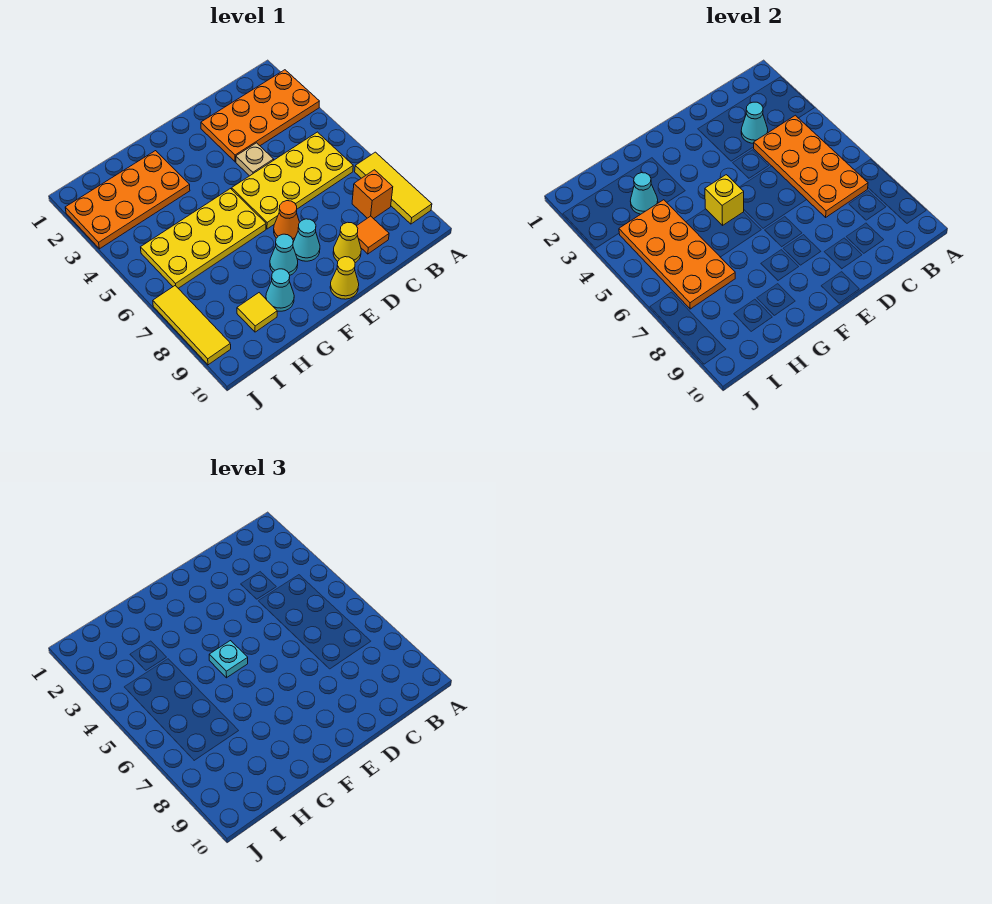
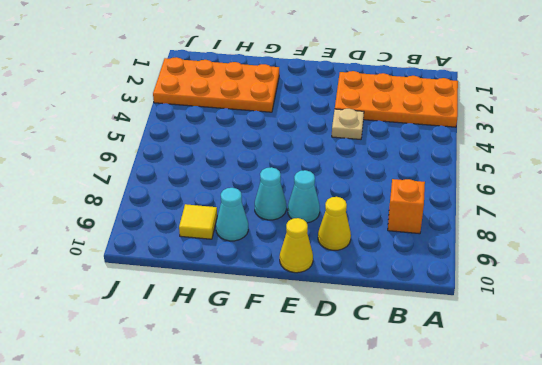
none -> yellow tile A7:A9 level 1
none -> yellow plate B5:E6 level 1
none -> orange tile C9 level 1

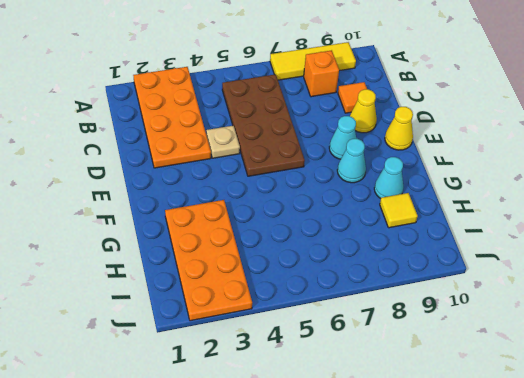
brown plate B5:E6 level 1 -> yellow plate B5:E6 level 1
none -> orange cone E7 level 1
none -> yellow plate F5:I6 level 1
none -> yellow tile J7:J9 level 1

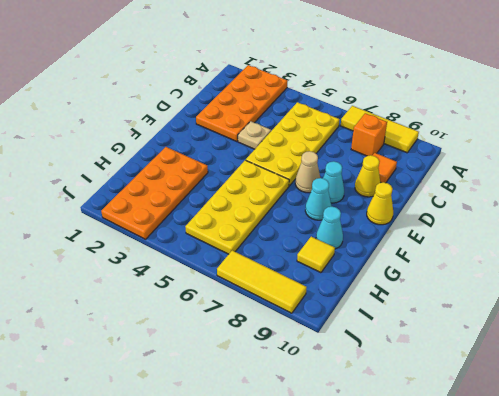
tan cone E7 level 1 -> orange cone E7 level 1
none -> orange plate B4:C7 level 2
none -> cyan cone C3 level 2
none -> yellow brick F5 level 2

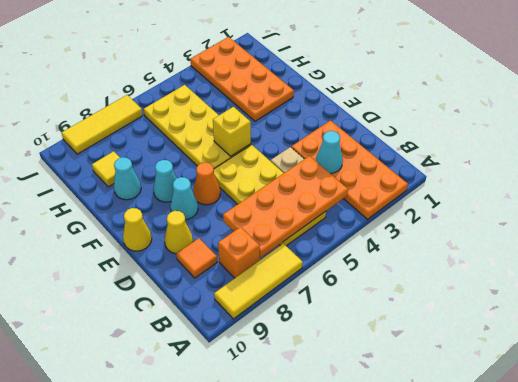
none -> cyan cone H3 level 2
none -> orange plate H4:I7 level 2
none -> cyan plate F5 level 3

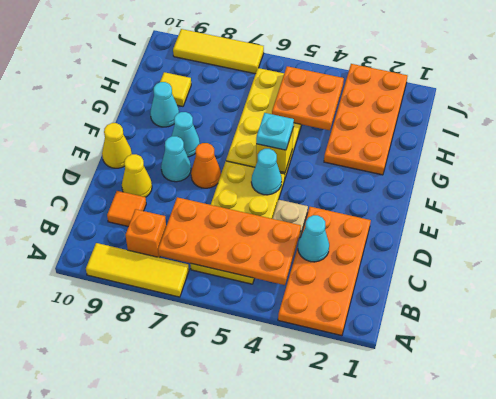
cyan cone E5 level 2 -> cyan cone H3 level 2
orange plate H4:I5 level 2 -> orange plate H4:I7 level 2

